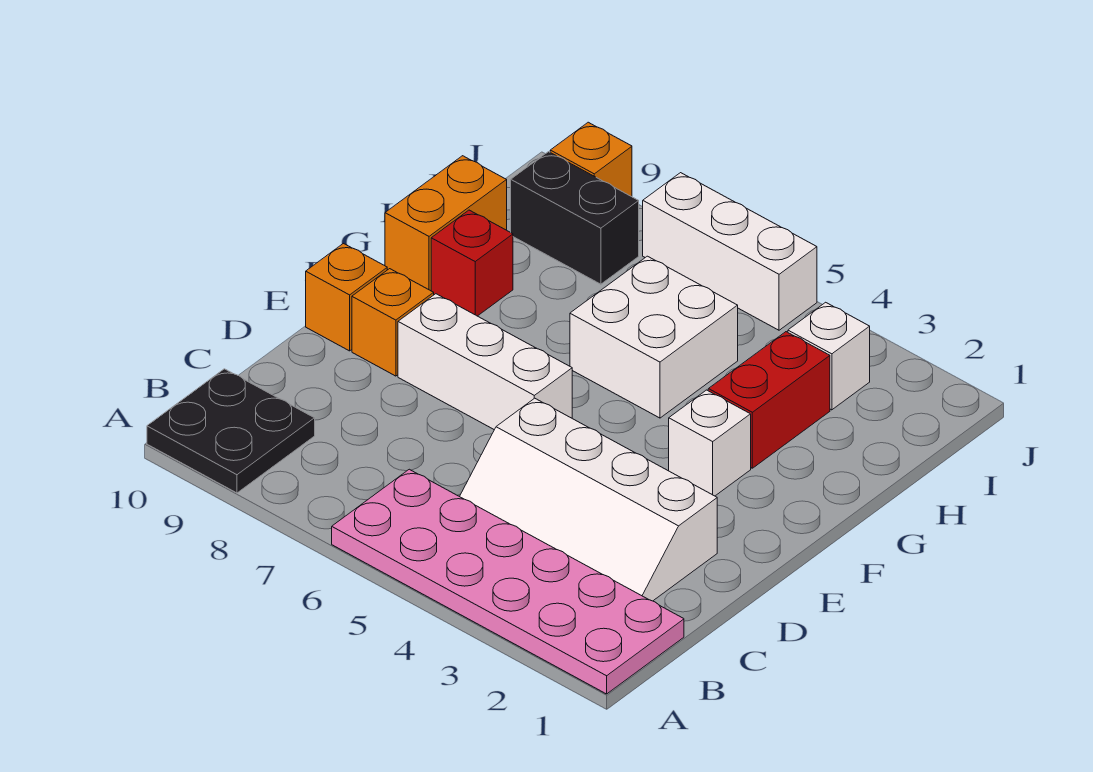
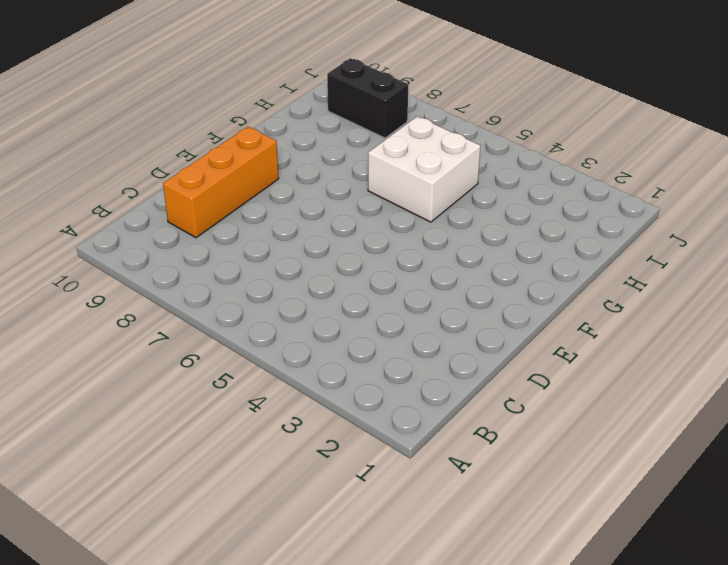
orange brick C9:E9 level 1 -> orange brick E9 level 1
none -> pink plate A1:B6 level 1
none -> black plate A9:B10 level 1
none -> white slope C2:D5 level 1 top D

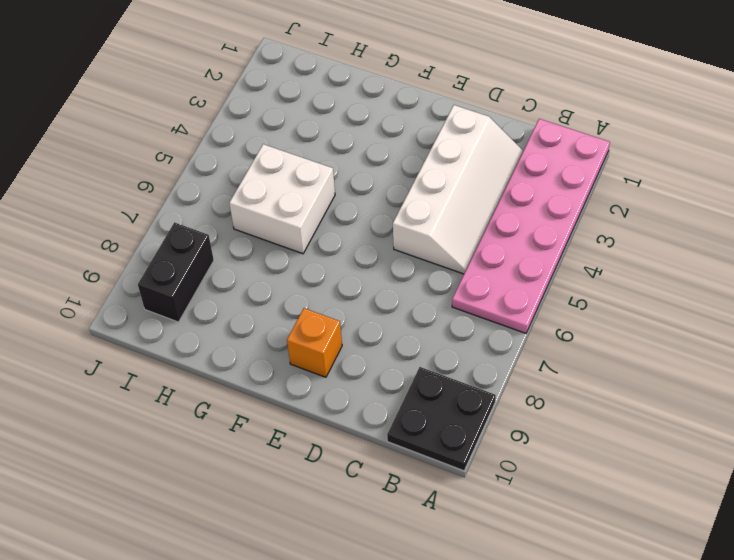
none -> white brick E6:E8 level 1
none -> orange brick E10 level 1
none -> white brick F3 level 1

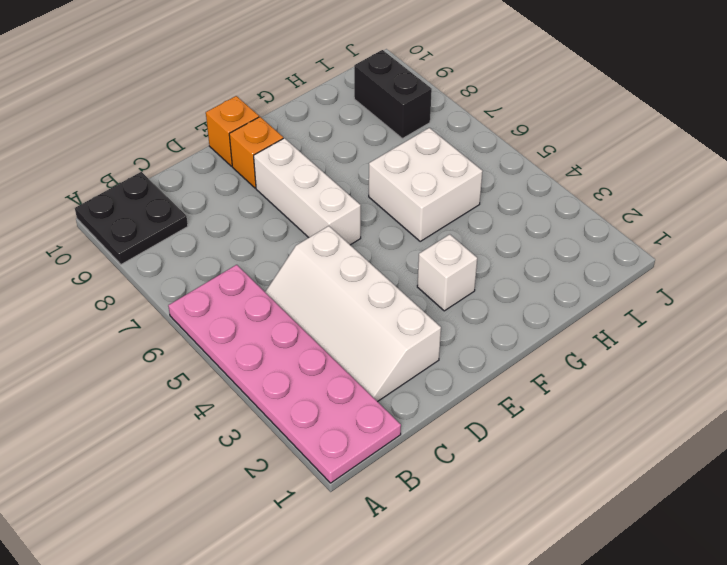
none -> red brick G3:H3 level 1
none -> red brick G9 level 1
none -> orange brick G10:H10 level 1

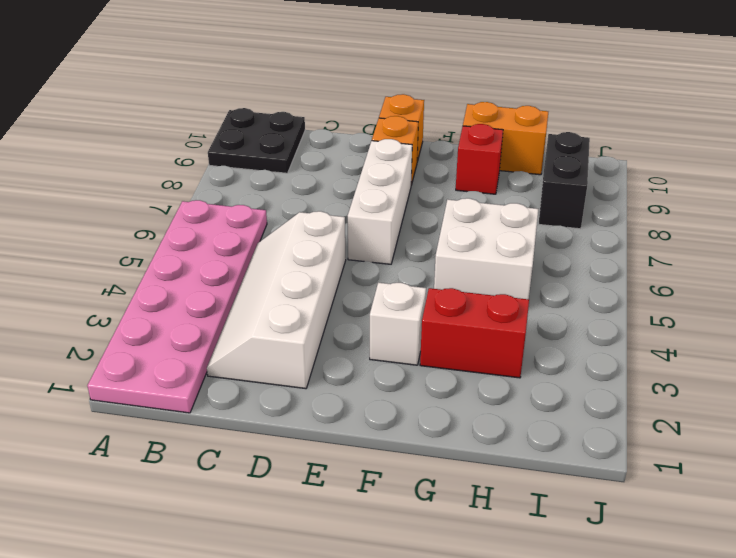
none -> white brick I3 level 1
none -> white brick J5:J7 level 1
none -> orange brick J9 level 1

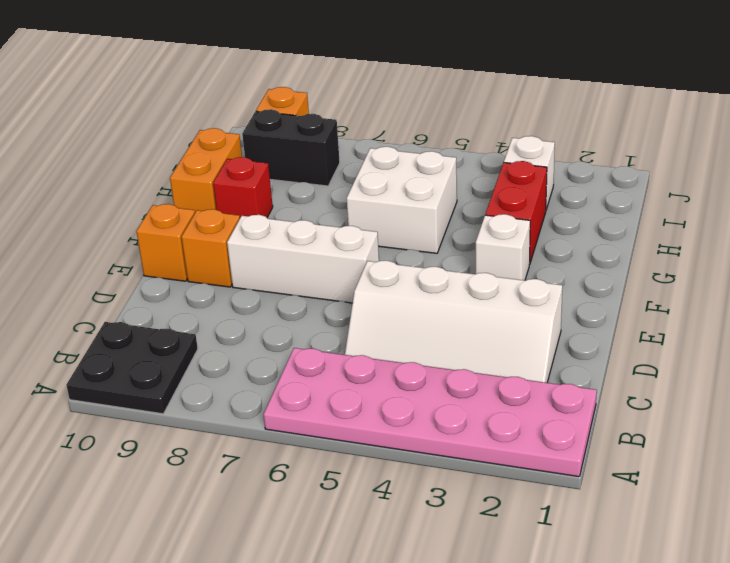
none -> white brick J5:J7 level 1

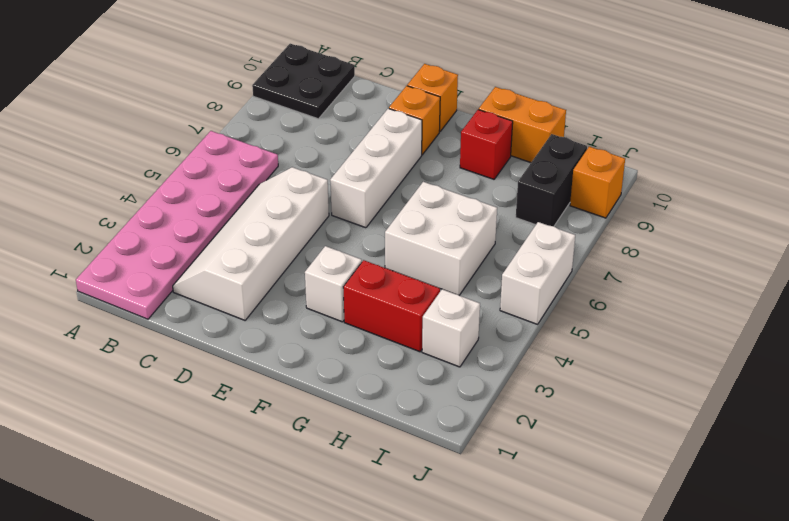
white brick J5:J6 level 1 -> white brick J5:J7 level 1

